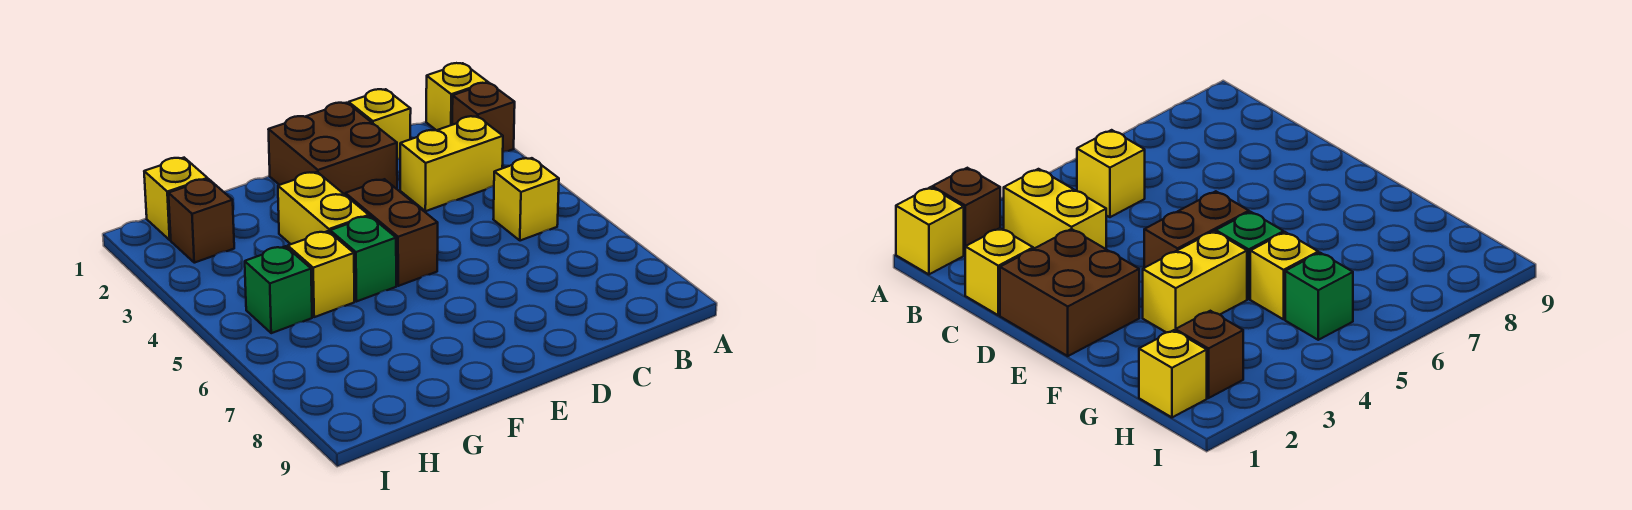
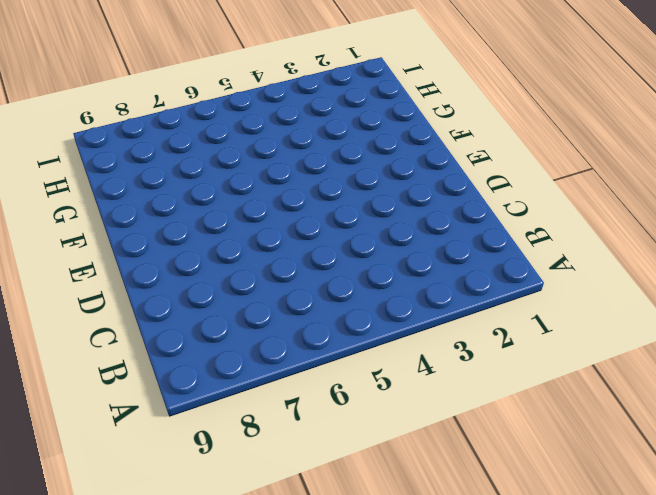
none -> yellow brick A1 level 1
none -> brown brick A2 level 1
none -> yellow brick B3:C3 level 1

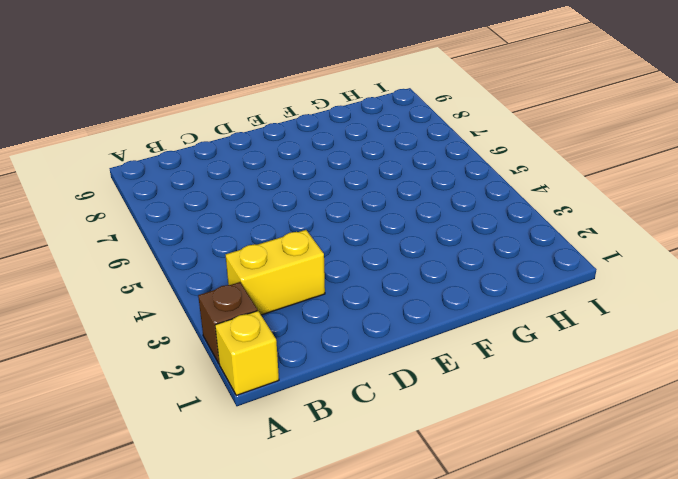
none -> yellow brick B5 level 1
none -> yellow brick C1 level 1
none -> brown brick D1:E2 level 1

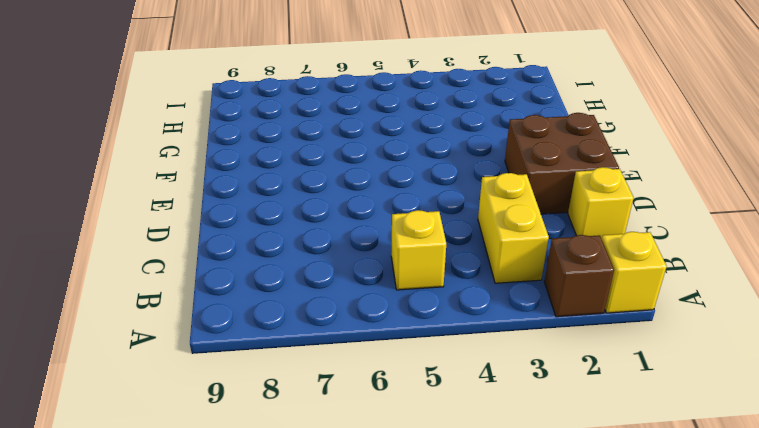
none -> brown brick E4:E5 level 1
none -> yellow brick F3:F4 level 1
none -> green brick F5 level 1

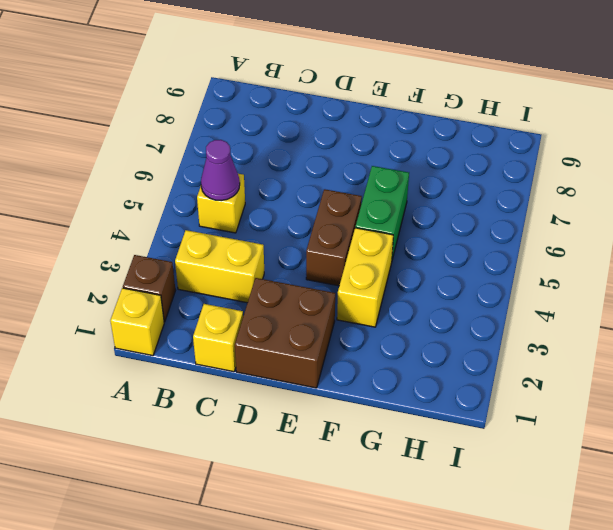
purple cone B5 level 2 -> none
green brick F5:F6 level 1 -> green brick F5 level 1
none -> yellow brick G5 level 1
none -> yellow brick H1 level 1
none -> brown brick H2 level 1

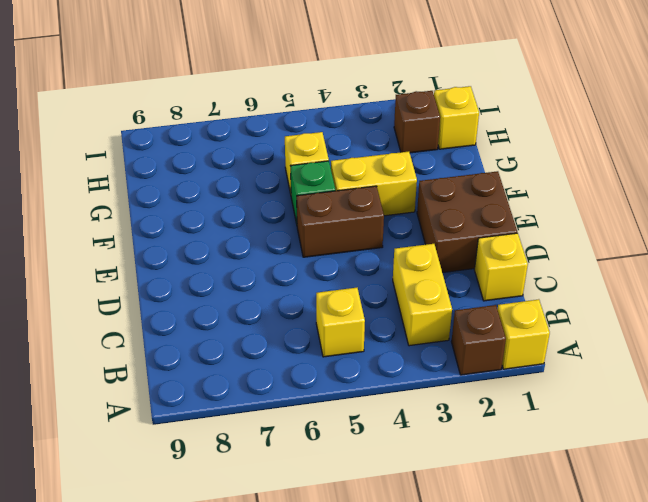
none -> green brick H5 level 1

